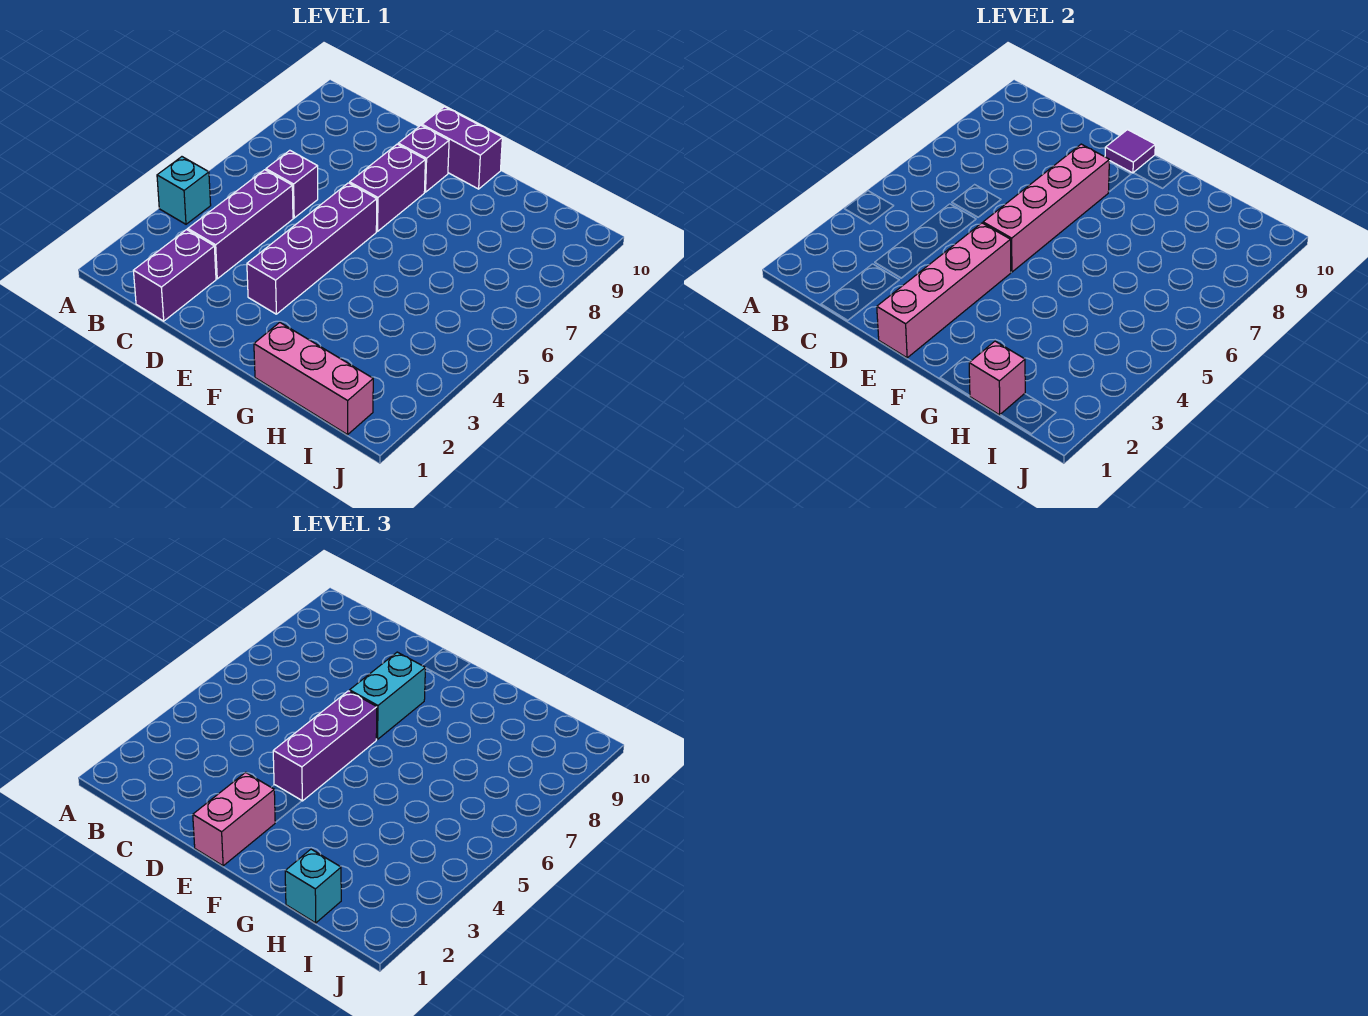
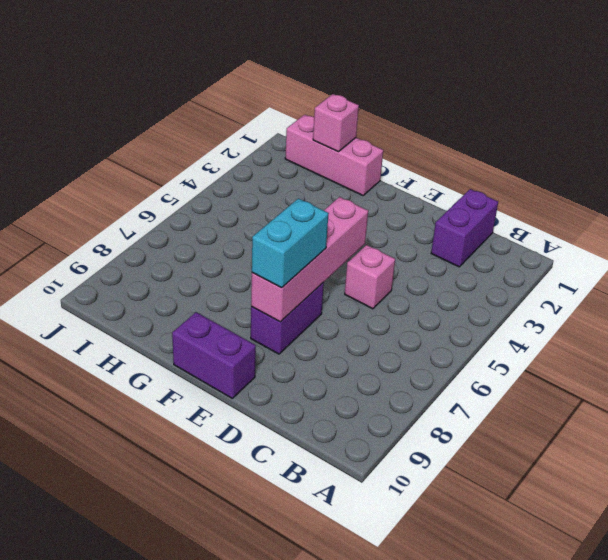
pink brick D5 level 1 -> none
none -> cyan brick A4 level 1
none -> purple brick C3:C5 level 1
none -> purple brick C6 level 1

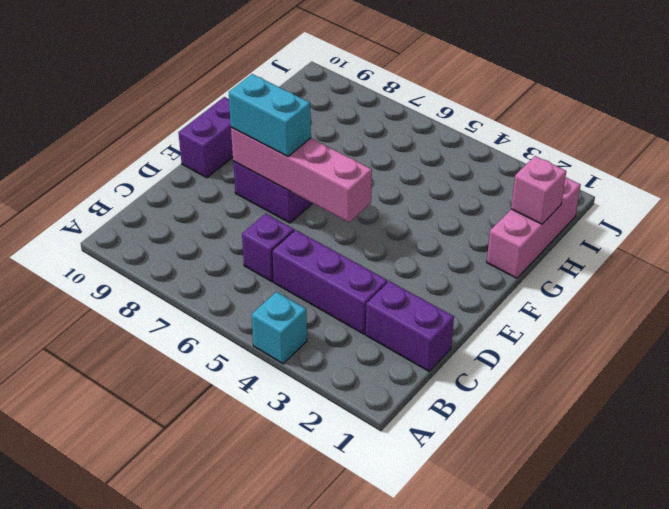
none -> purple brick E3:E6 level 1
none -> purple brick E9 level 1
none -> pink brick E1:E4 level 2

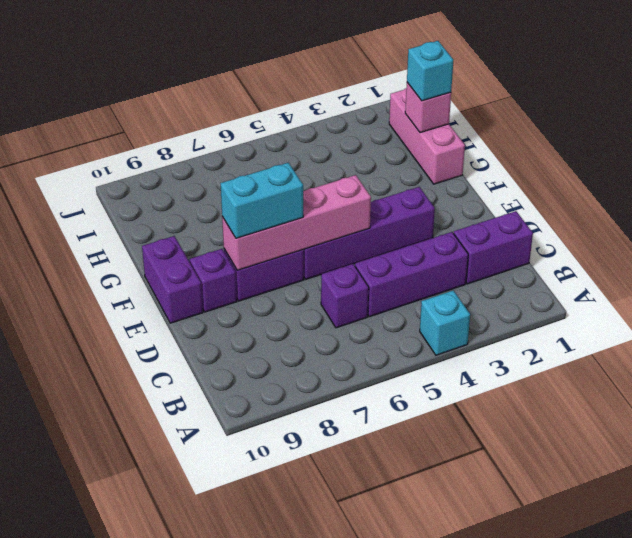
none -> pink brick E1:E4 level 2
none -> purple tile E10 level 2
none -> pink brick E1:E2 level 3

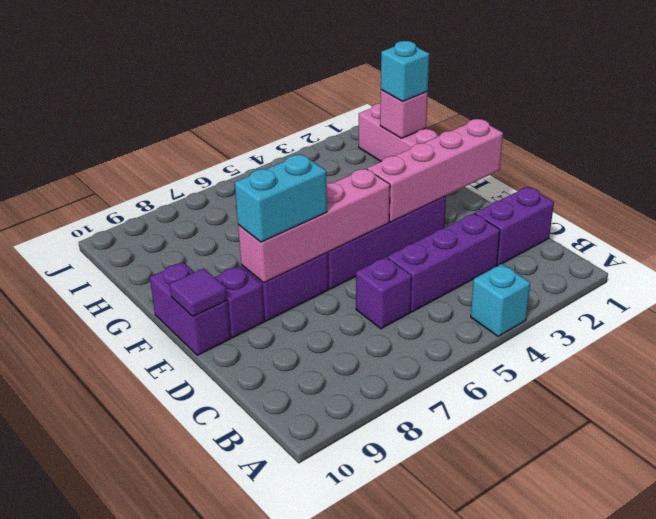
none -> pink brick E1:E2 level 3
none -> purple brick E4:E6 level 3

